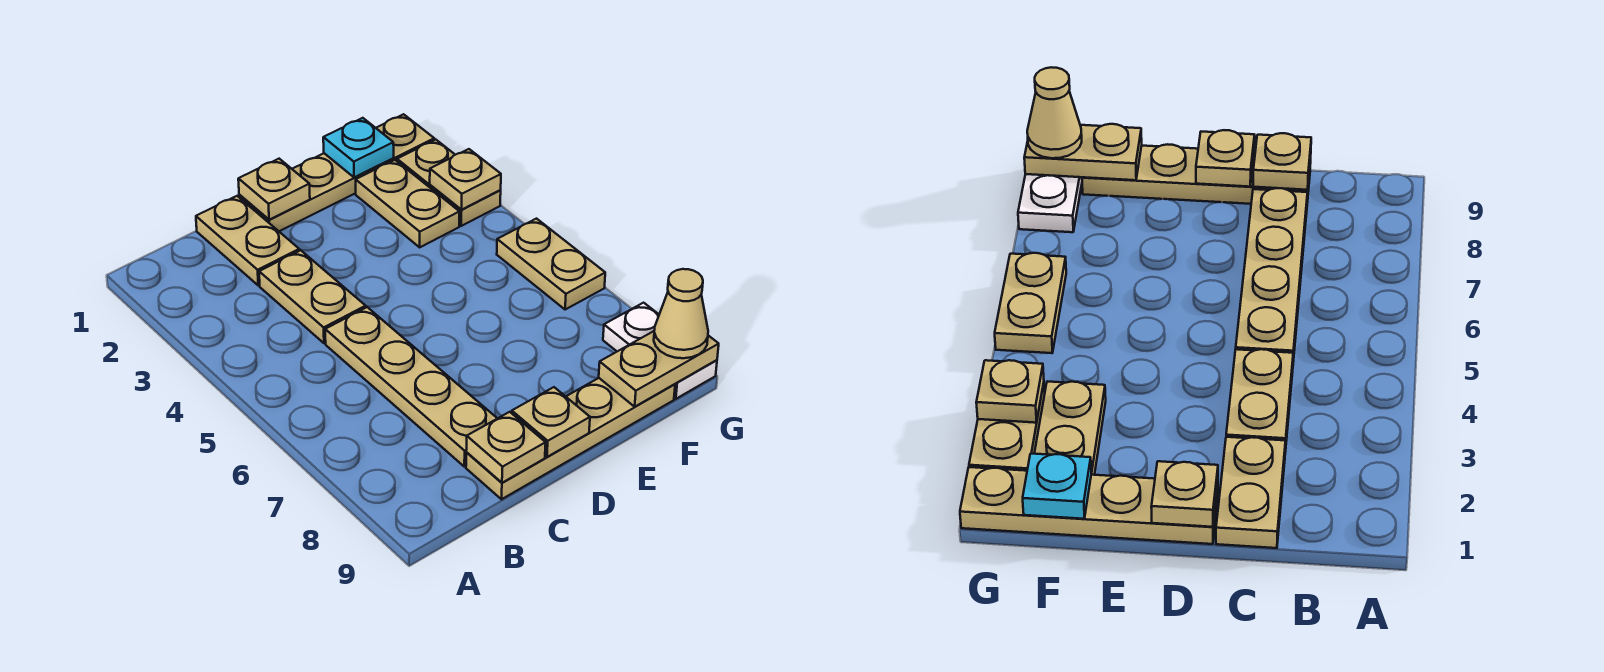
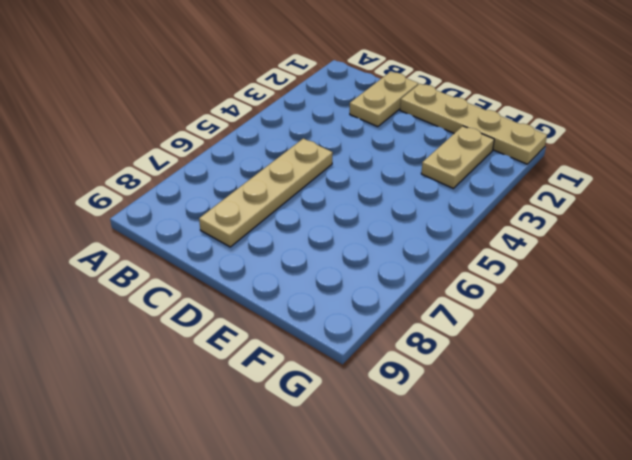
none -> tan plate C3:C4 level 1
none -> tan plate C9:F9 level 1
none -> tan plate G2:G3 level 1

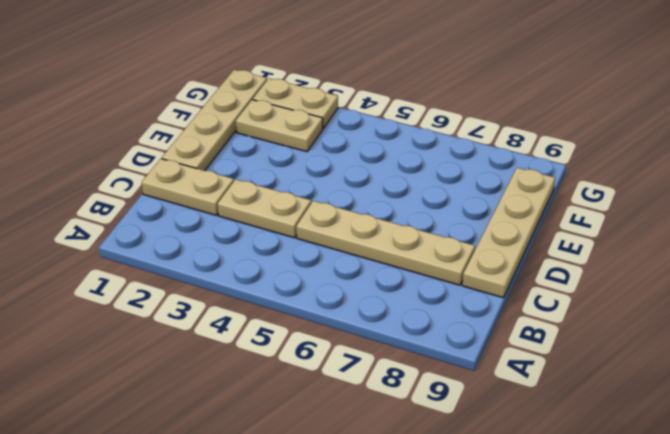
none -> tan plate G5:G6 level 1
none -> white plate G8:G9 level 1
none -> tan plate C9 level 2

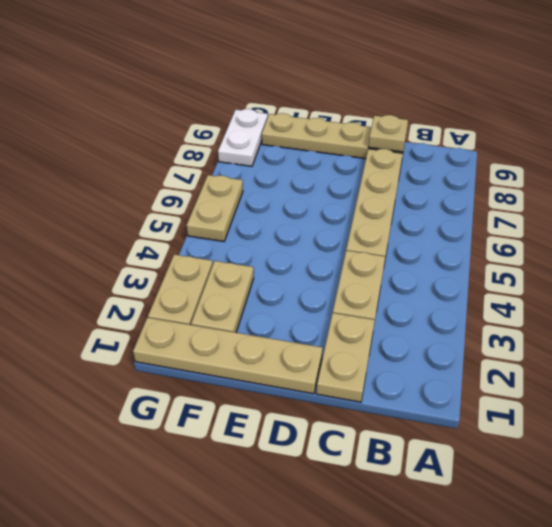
none -> tan plate D1 level 2
none -> tan plate D9 level 2
none -> cyan plate F1 level 2

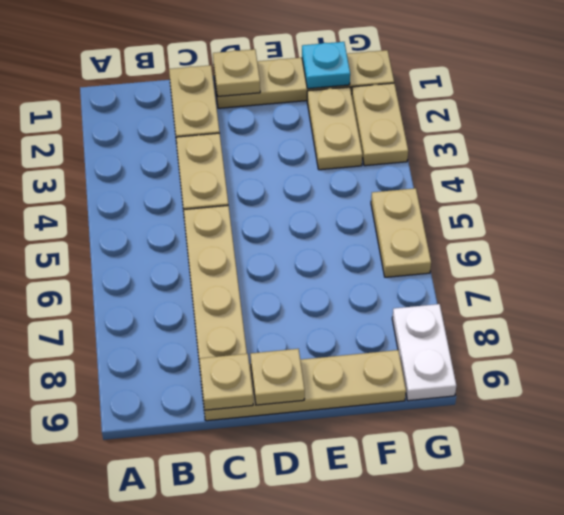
none -> tan plate F9:G9 level 2
none -> tan plate G3 level 2
none -> tan cone G9 level 3

